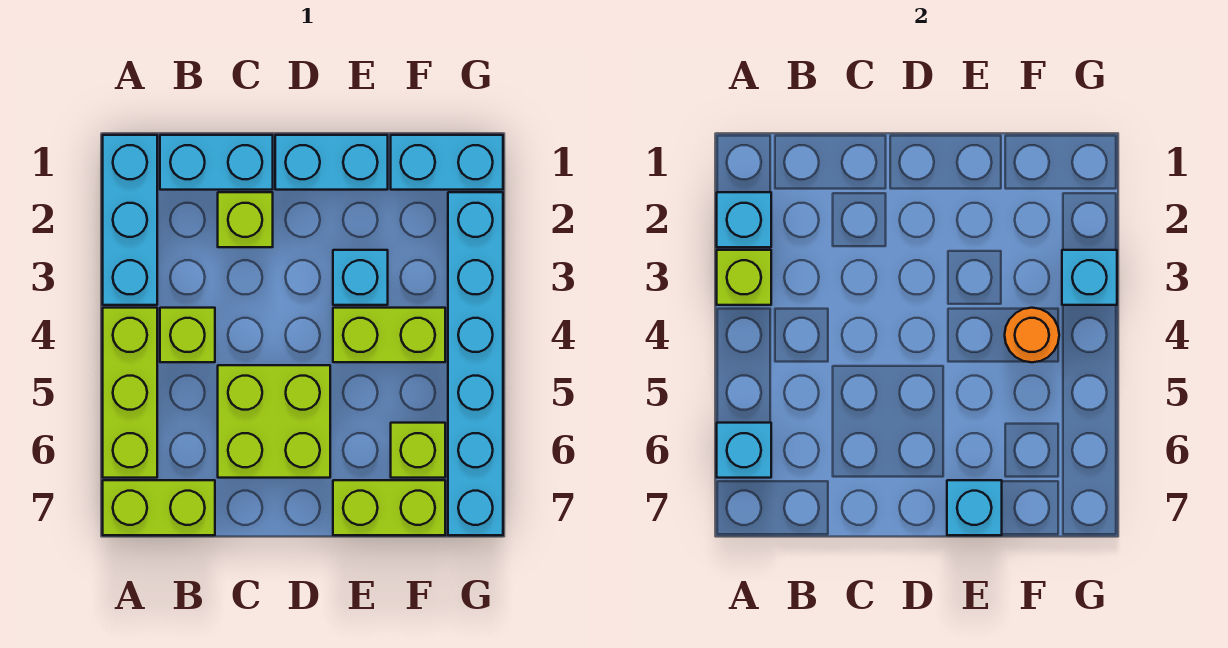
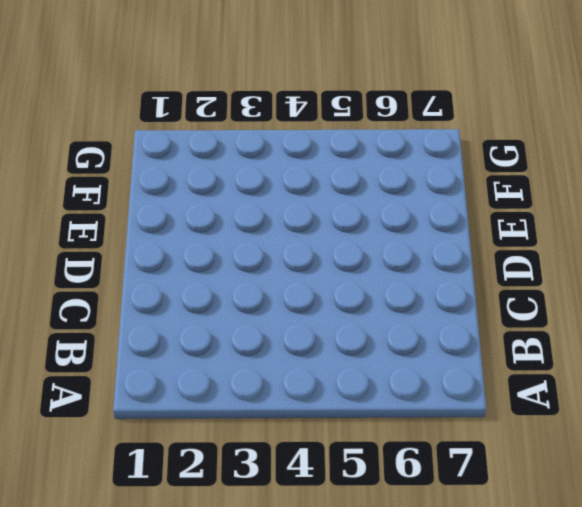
none -> cyan brick A1:A3 level 1
none -> lime brick A4:A6 level 1
none -> lime brick A7:B7 level 1

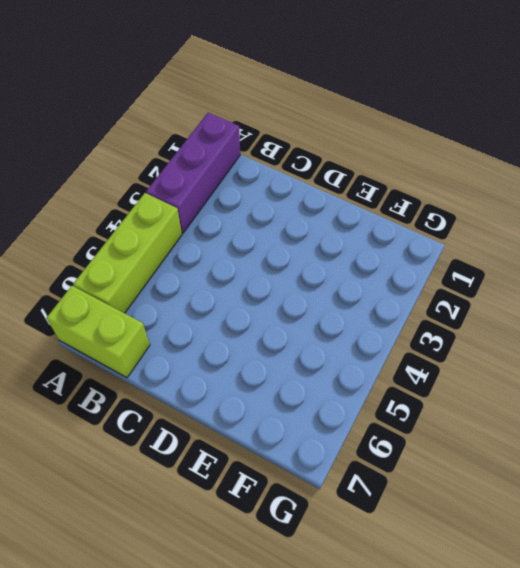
purple brick A1:A3 level 1 -> cyan brick A1:A3 level 1
none -> cyan brick B1:C1 level 1
none -> lime brick B4 level 1
none -> lime brick C2 level 1

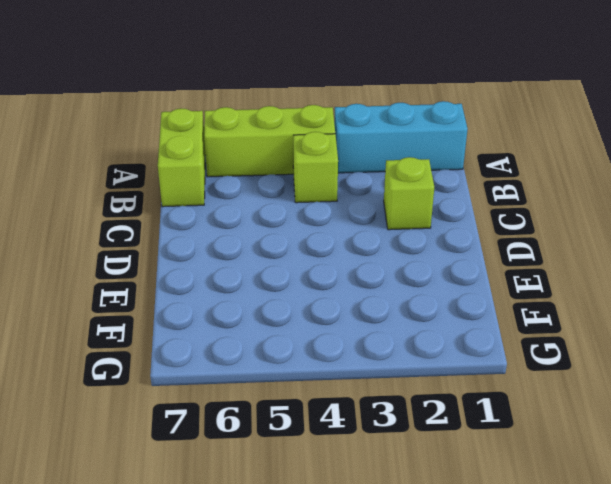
none -> cyan brick B1:C1 level 1
none -> lime brick C5:D6 level 1
none -> cyan brick D1:E1 level 1

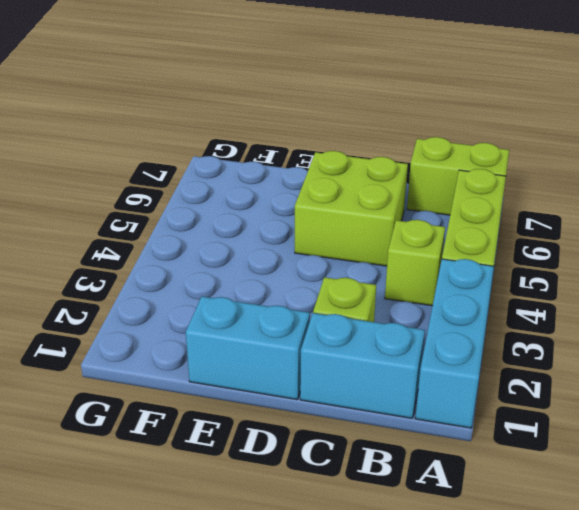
none -> cyan brick E3 level 1
none -> lime brick E4:F4 level 1
none -> lime brick E7:F7 level 1

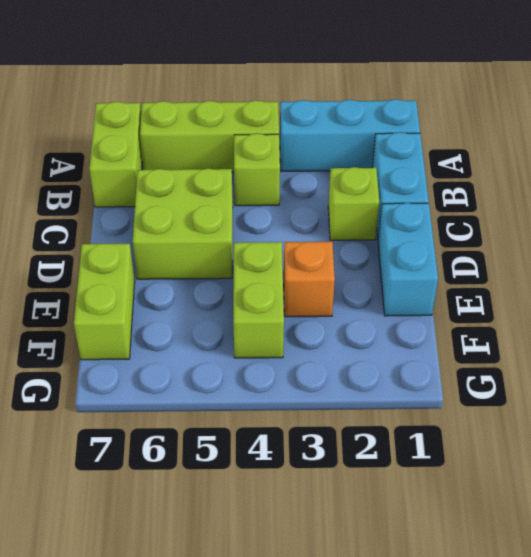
orange brick E3 level 1 -> cyan brick E3 level 1
none -> cyan brick F1:G1 level 1
none -> lime brick F6 level 1
none -> cyan brick G2:G7 level 1

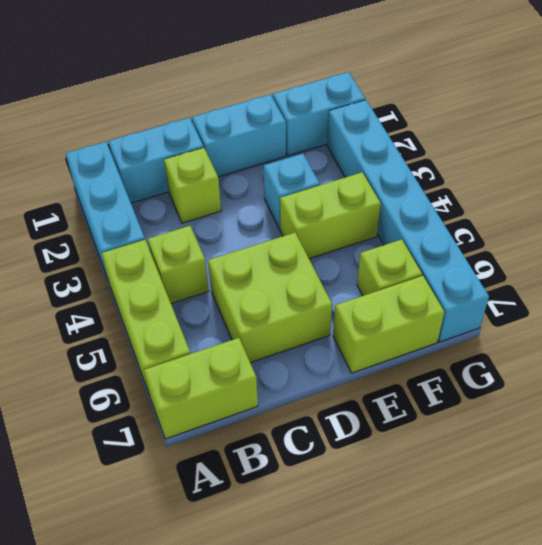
none -> cyan brick A2 level 2
none -> lime brick A3 level 2
none -> cyan brick A6 level 2

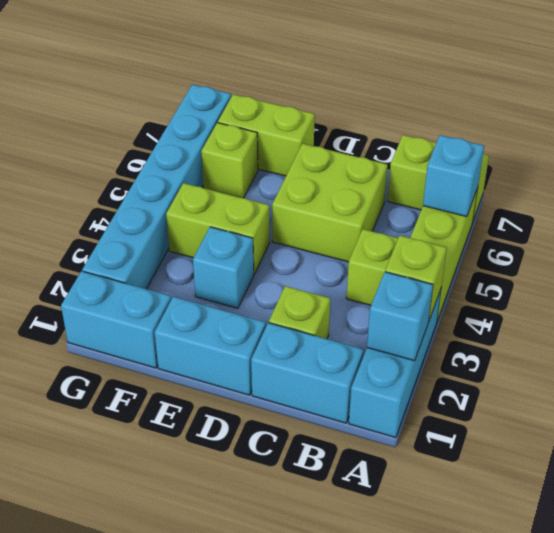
none -> cyan brick E7 level 2
none -> orange round brick F4 level 2
none -> cyan brick G3 level 2

